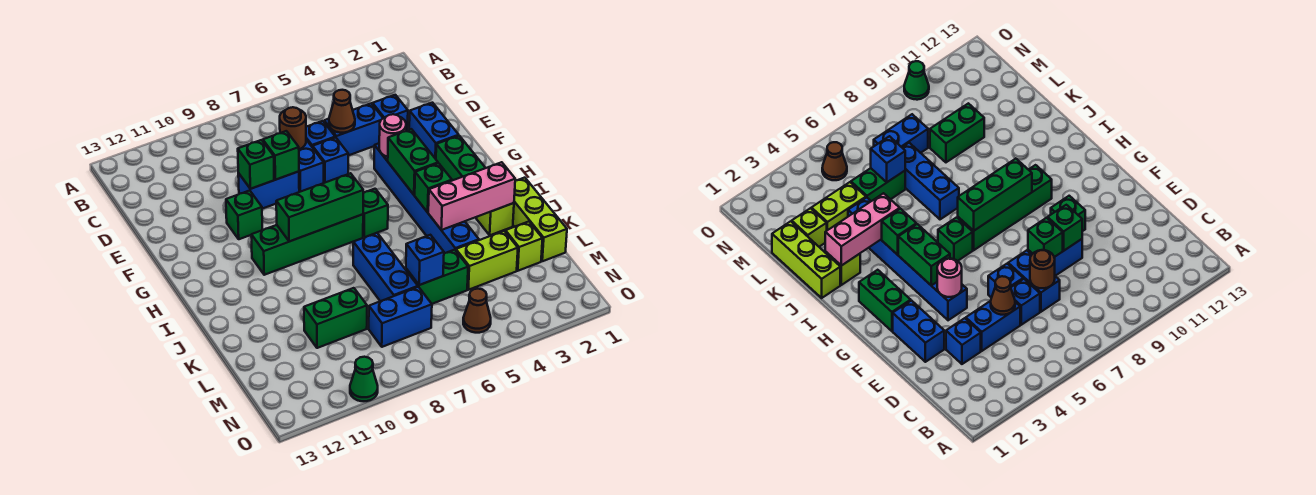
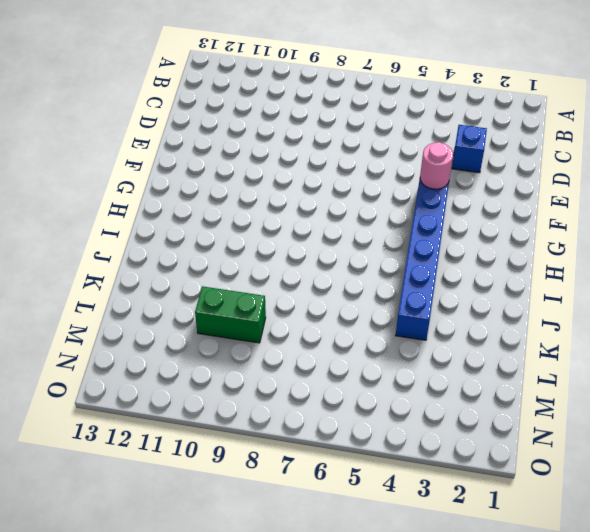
none -> blue brick D4:D5 level 1
none -> blue brick D6 level 1
none -> blue brick D7:E7 level 1
none -> blue brick E2:F2 level 1

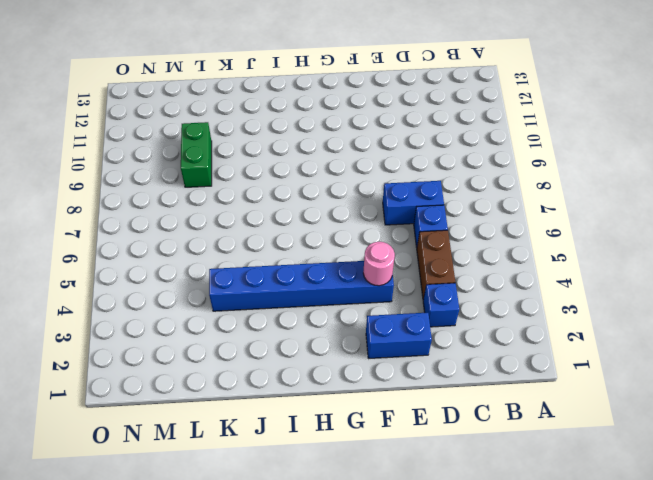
brown brick D4:D5 level 1 -> blue brick D4:D5 level 1
none -> blue brick E6 level 1
none -> blue brick E8:E9 level 1
none -> green brick F10 level 1
none -> green brick G2:H2 level 1

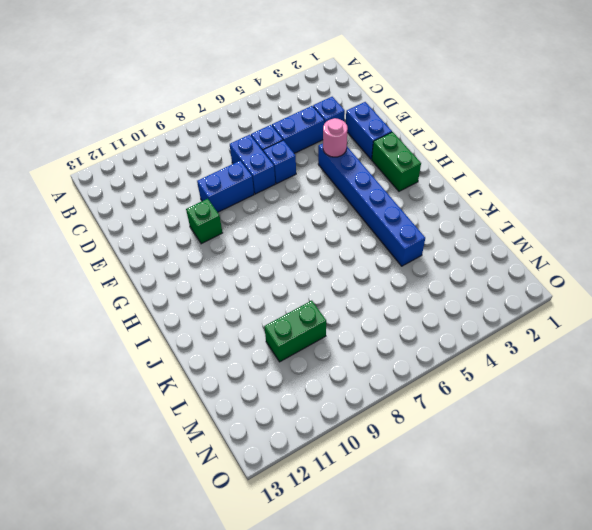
none -> green brick H6 level 1
none -> green brick H7:H10 level 1
none -> lime brick J1:L1 level 1
none -> lime brick J2 level 1

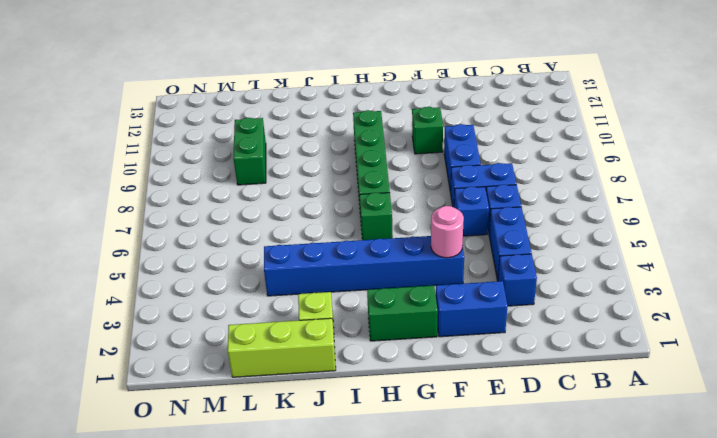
none -> blue brick J7:L7 level 1
none -> lime brick L2 level 1
none -> lime brick L3:L4 level 1
none -> green brick L5:L6 level 1

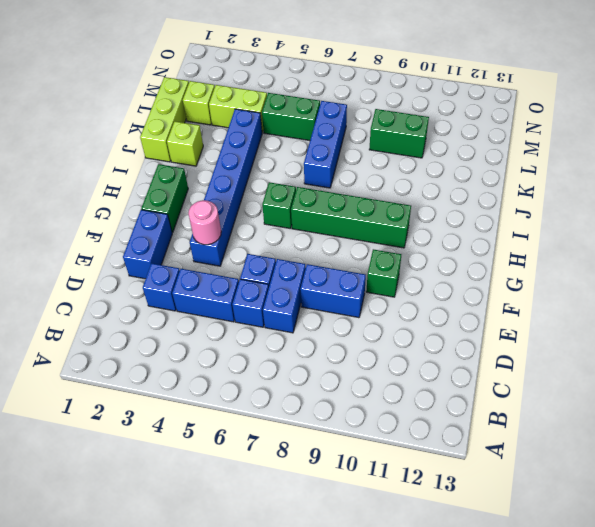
none -> blue brick M7:M8 level 1
none -> brown cone N5 level 1
none -> green cone O10 level 1
none -> brown cone D5 level 2

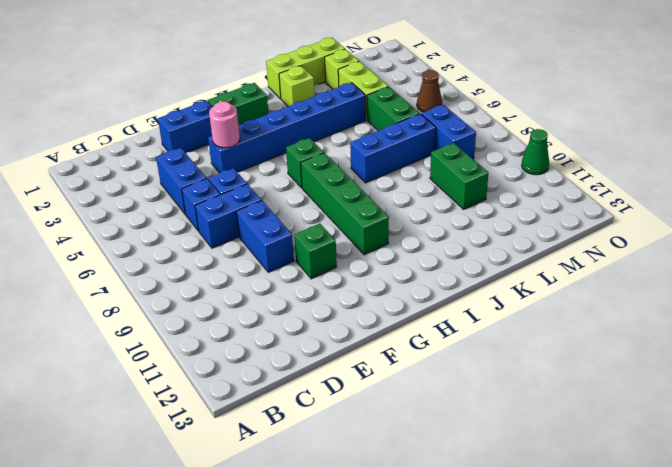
none -> blue brick D3 level 1
none -> brown cone D5 level 2
none -> brown round brick D7 level 2
none -> green brick E8 level 2

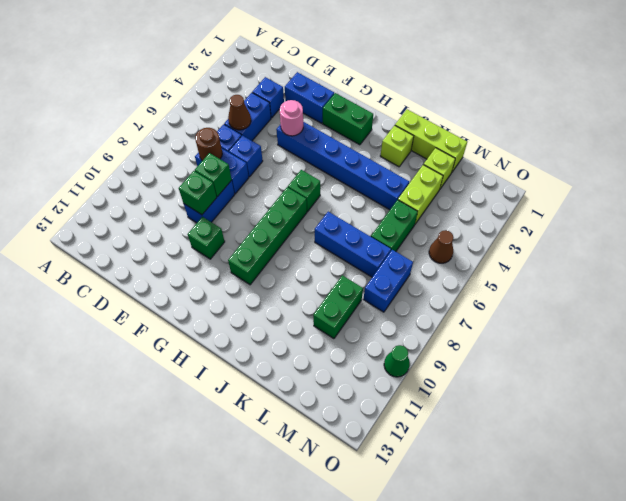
none -> green brick G4:H4 level 2
none -> green brick H7:H9 level 2
none -> green brick I4 level 2
none -> pink brick J2:J4 level 2

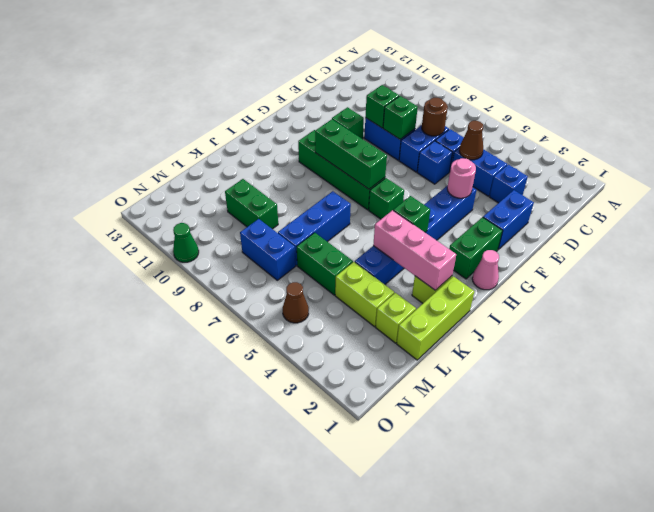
pink cone H1 level 1 -> none
none -> green brick G4:H4 level 2
none -> blue brick L6 level 2

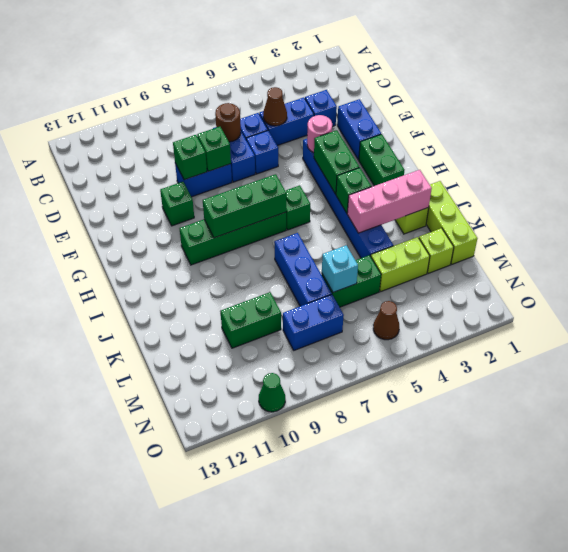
cyan brick L6 level 2 -> blue brick L6 level 2

